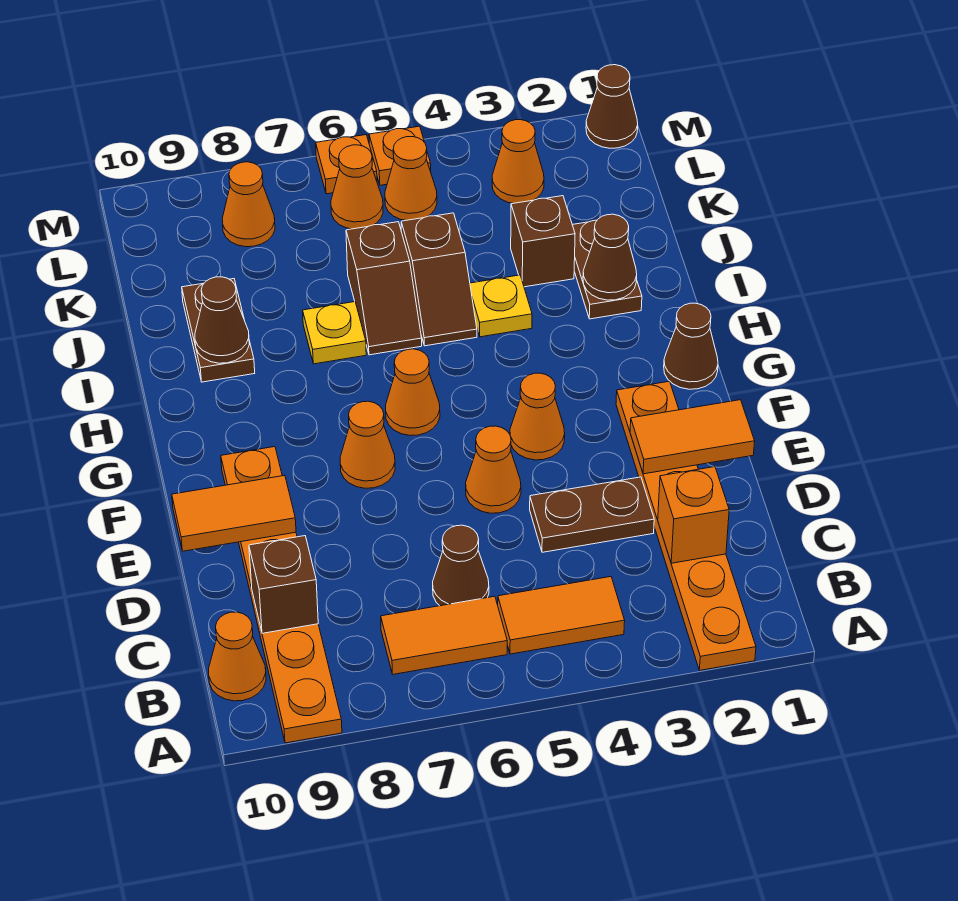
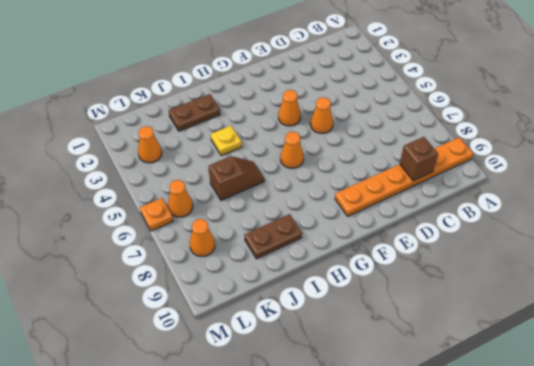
none -> orange plate A2:F2 level 1
none -> orange tile B4:B5 level 1
none -> orange tile B6:B7 level 1
none -> orange cone B10 level 1

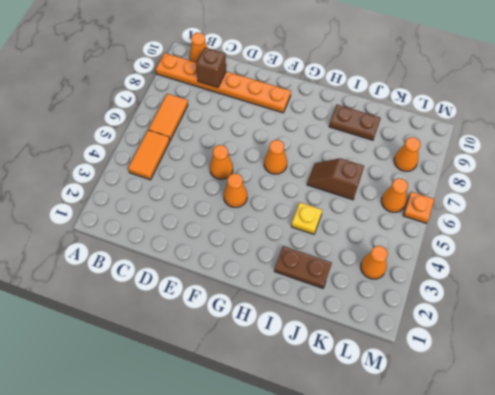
none -> orange plate A2:F2 level 1
none -> brown cone C6 level 1
none -> brown plate D3:D4 level 1
none -> orange cone F7 level 1

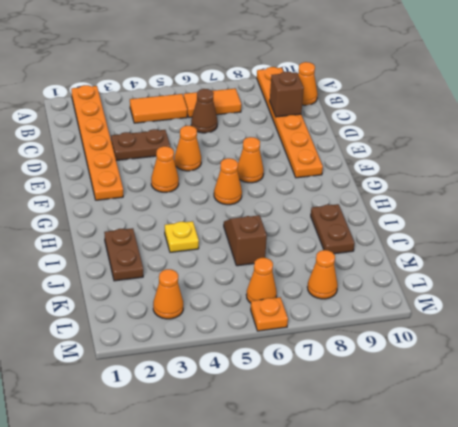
none -> brown cone G1 level 1
none -> brown slope I5:J5 level 1 top J
none -> yellow plate I7 level 1
none -> brown brick J3 level 1

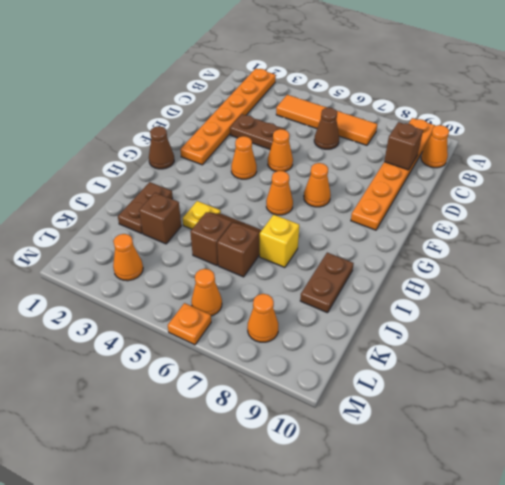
yellow brick I7 level 1 -> yellow plate I7 level 1
none -> orange cone L5 level 1
none -> brown cone M1 level 1
none -> orange plate M5 level 1
none -> orange brick C2 level 2

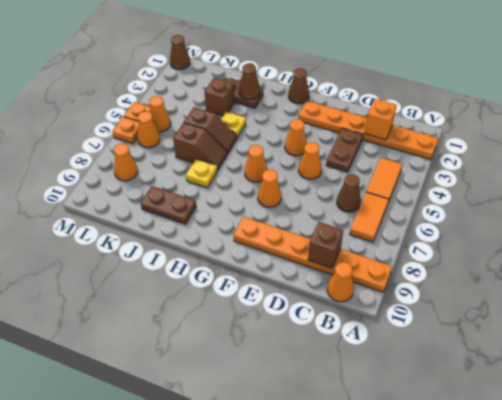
none -> orange cone L3 level 1
none -> orange tile E1:E2 level 2
none -> orange tile E9:E10 level 2
none -> brown cone I9 level 2

